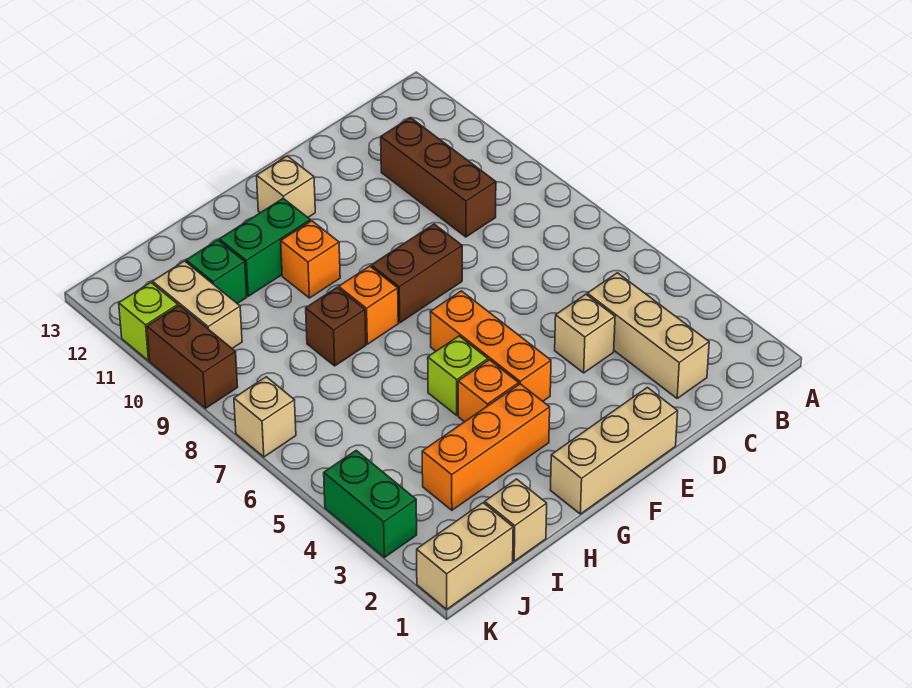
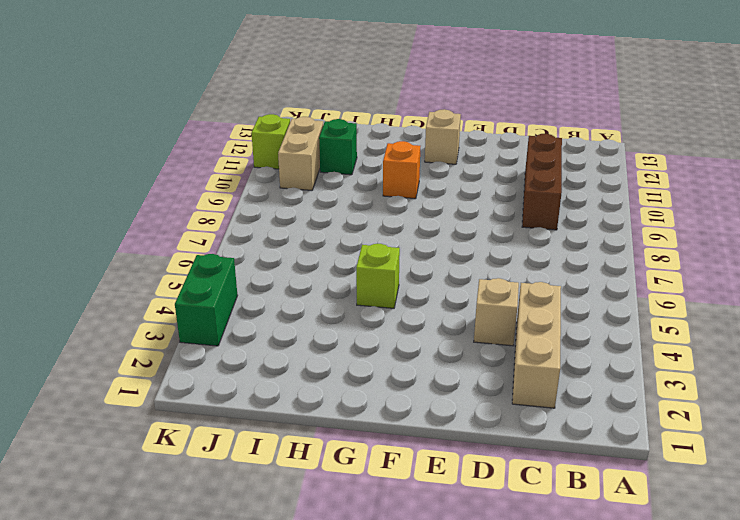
none -> tan brick E1:G1 level 1
none -> brown brick E8:F8 level 1
none -> orange brick F4:F6 level 1

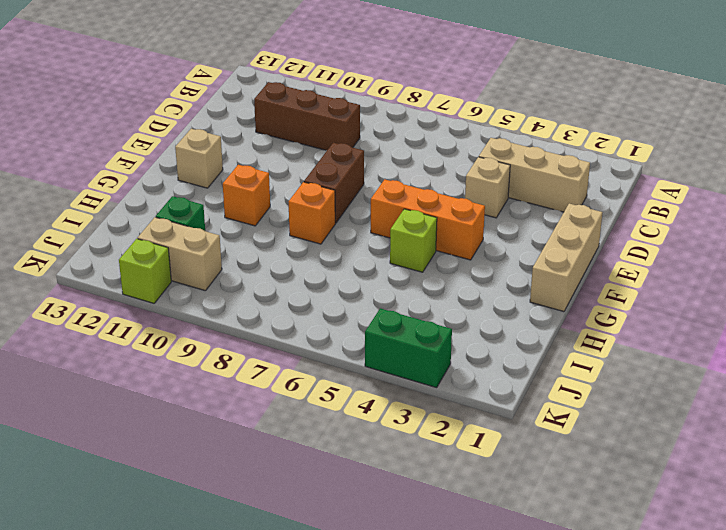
none -> orange brick G3:I3 level 1
none -> orange brick G4 level 1
none -> green brick G11:H11 level 1

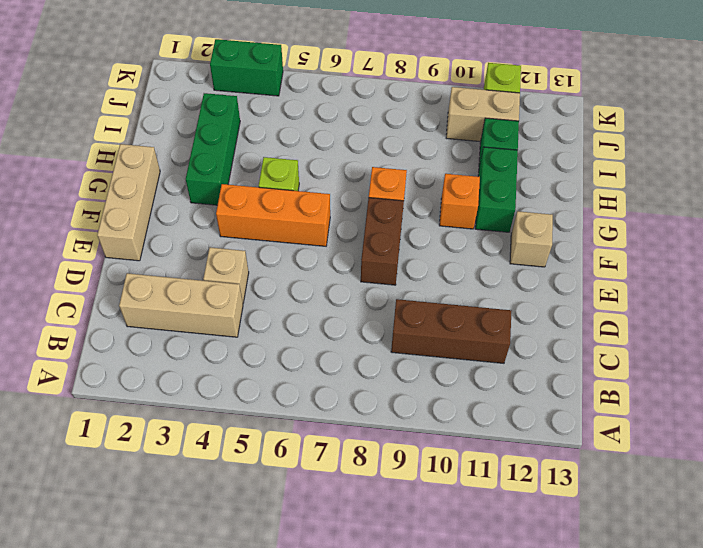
green brick G3:I3 level 1 -> orange brick G3:I3 level 1
none -> orange brick G4 level 1
none -> brown brick H8 level 1
none -> tan brick I1 level 1

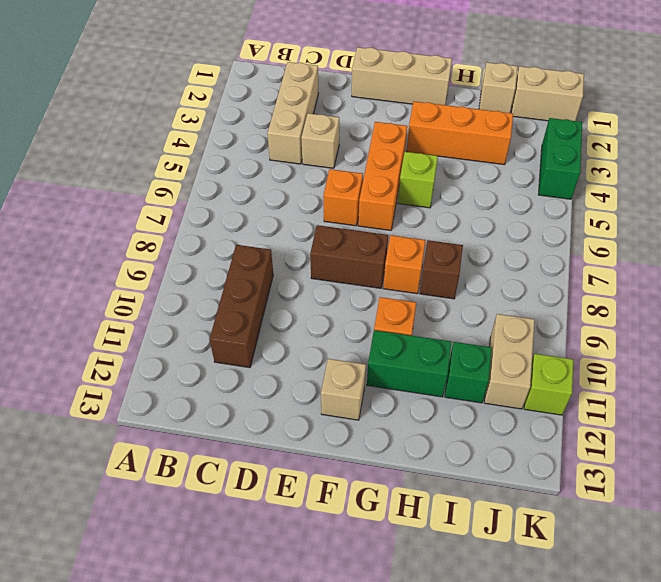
orange brick E6 level 1 -> orange brick G4 level 1
none -> tan brick K7 level 1
none -> brown brick K9:K10 level 1

